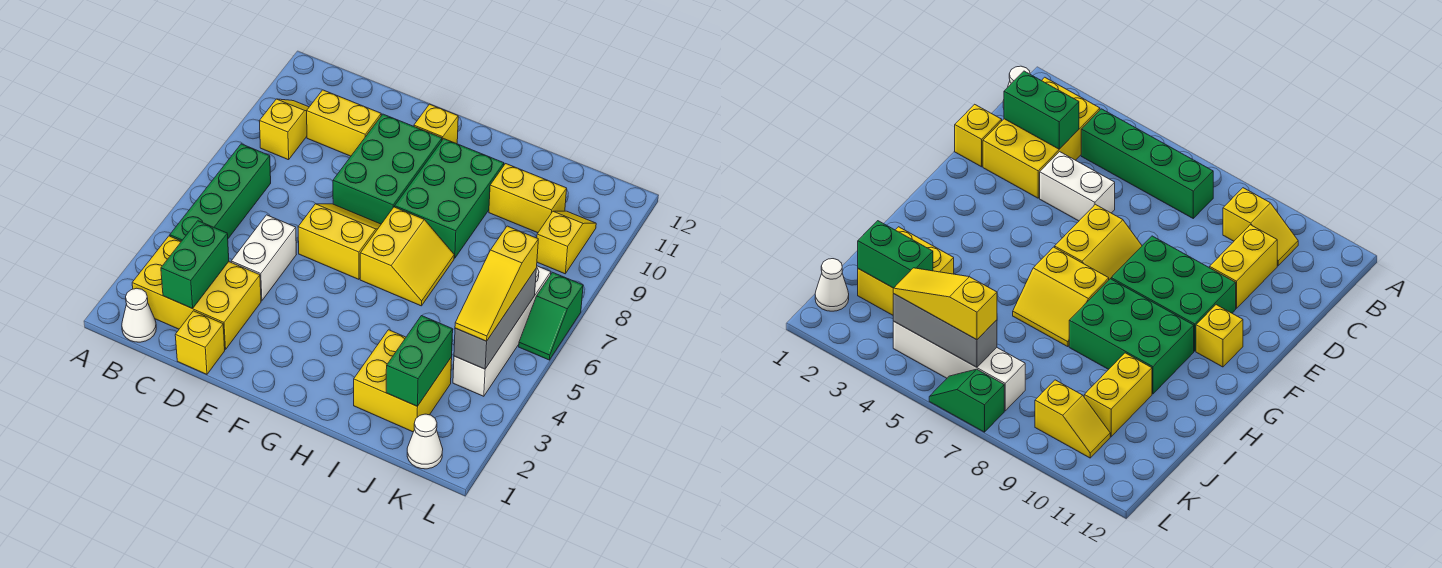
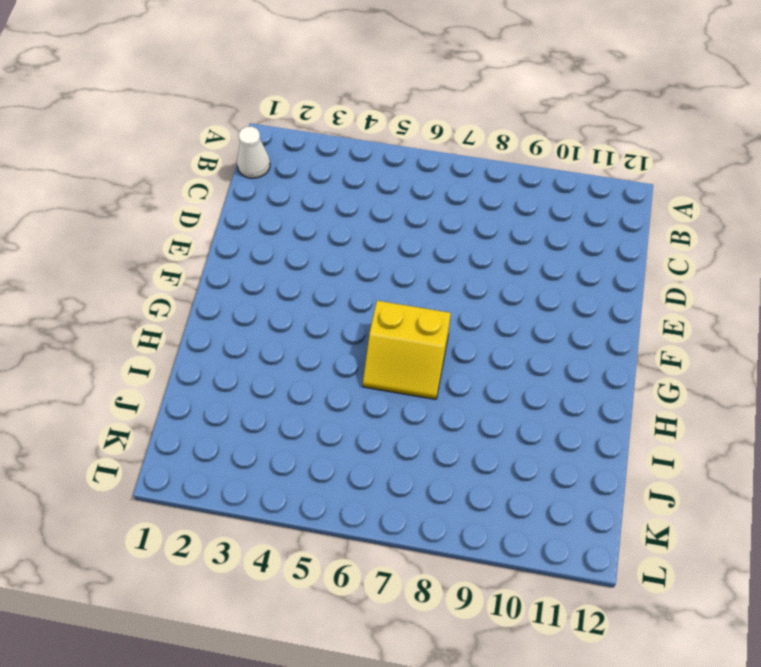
none -> yellow brick B2:D3 level 1
none -> green brick B4:B7 level 1
none -> yellow slope B9:B10 level 1 top 9

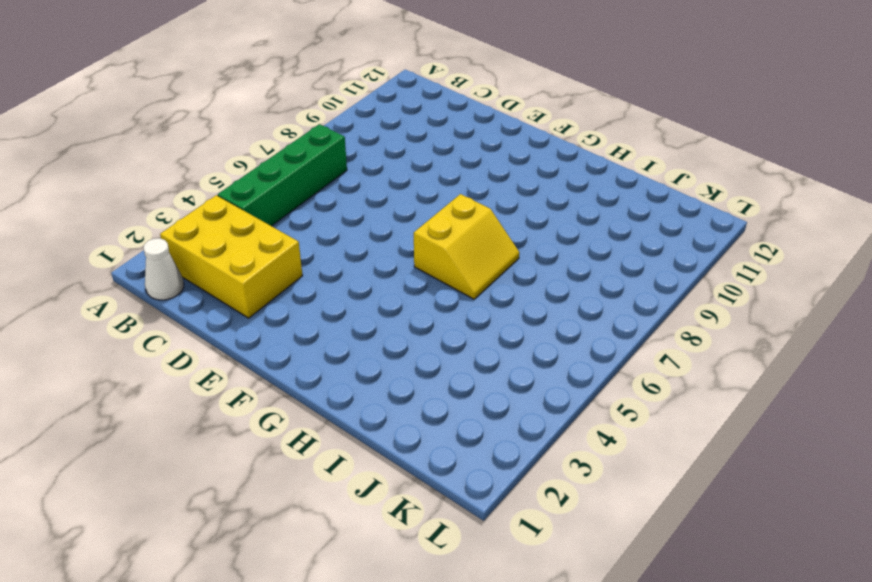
none -> yellow slope B9:B10 level 1 top 9
none -> yellow brick C10:D10 level 1
none -> yellow brick D1 level 1

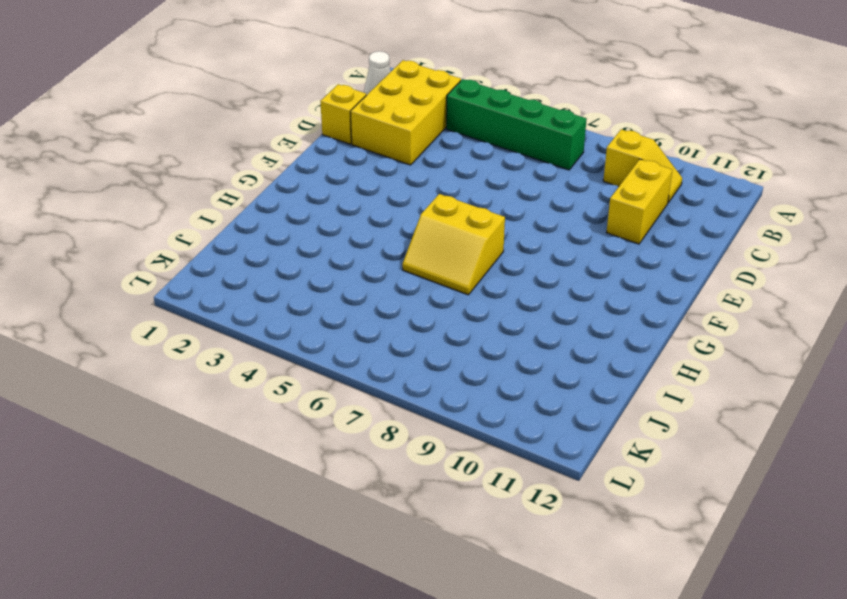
none -> white brick D4:D5 level 1
none -> yellow slope E6:F7 level 1 top 6
none -> green brick E8:F10 level 1

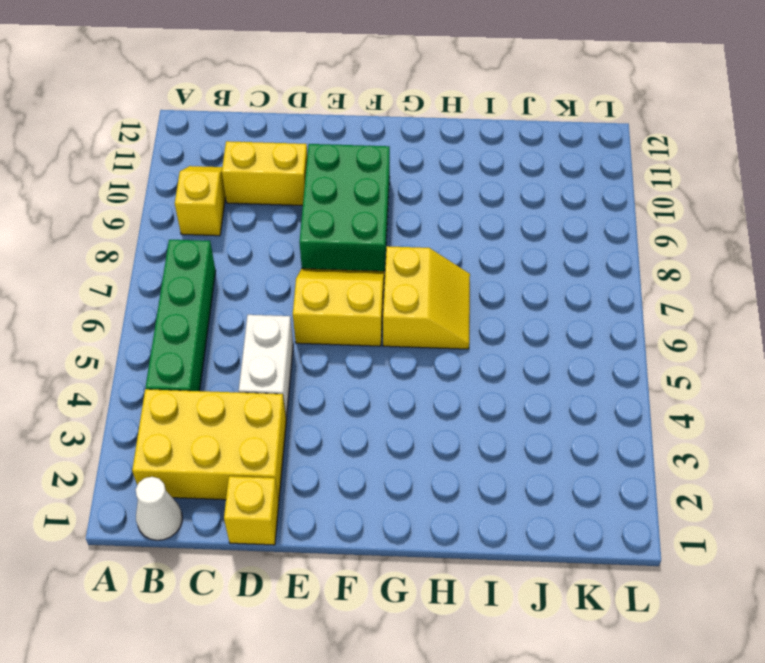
none -> yellow brick F11 level 1
none -> green brick G8:H10 level 1
none -> yellow brick I2:J3 level 1

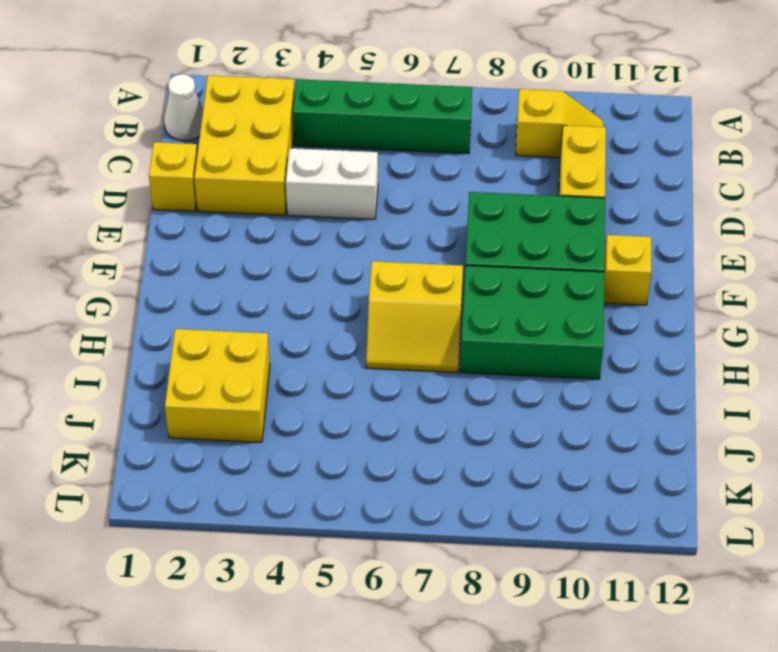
none -> yellow slope E6:F7 level 1 top 6
none -> yellow brick I10:J10 level 1
none -> white cone K1 level 1

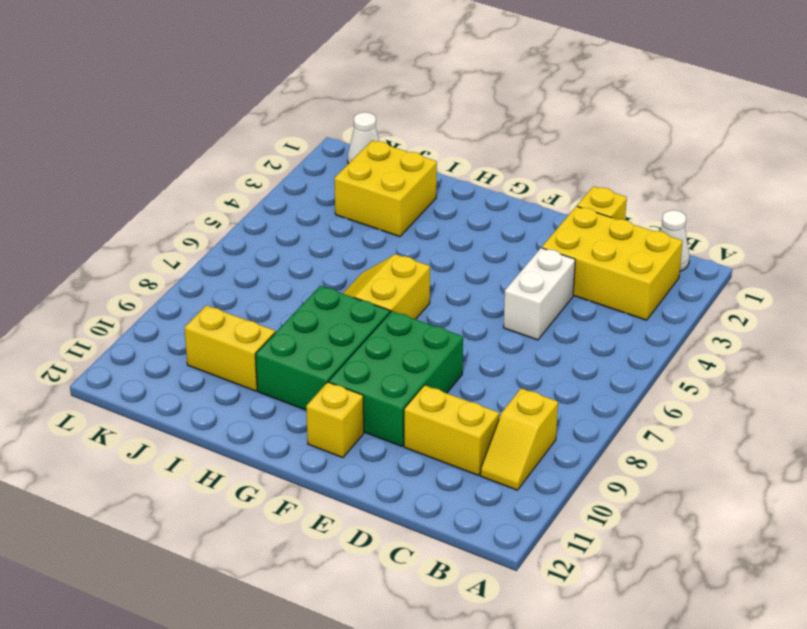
none -> green brick B4:B7 level 1
none -> yellow slope E6:F7 level 1 top 6
none -> white brick K4:K7 level 1

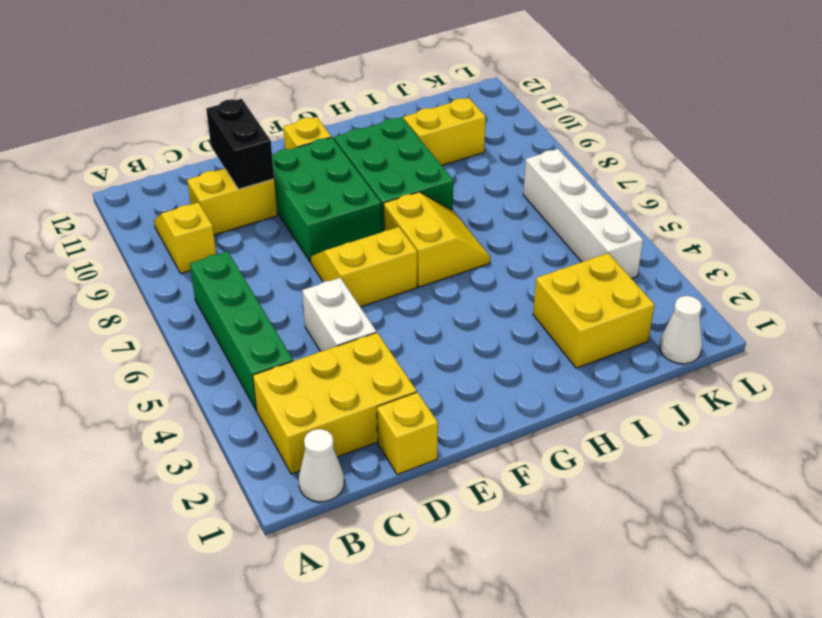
black brick D10:D11 level 2 -> none
none -> yellow slope K9:K10 level 1 top 9
none -> green slope L6:L7 level 1 top 7
none -> green brick C2:C3 level 2

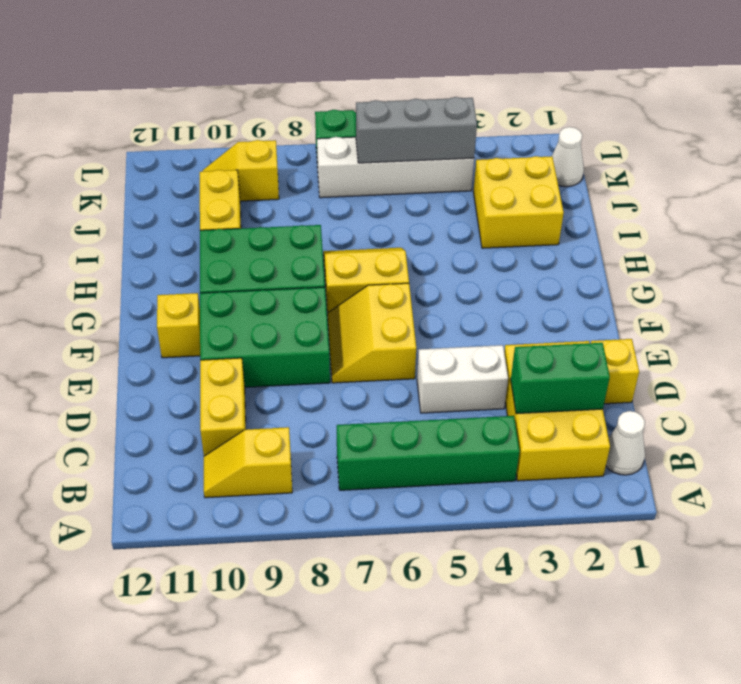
none -> green brick J2:J3 level 2
none -> yellow slope K4:K6 level 3 top 6

